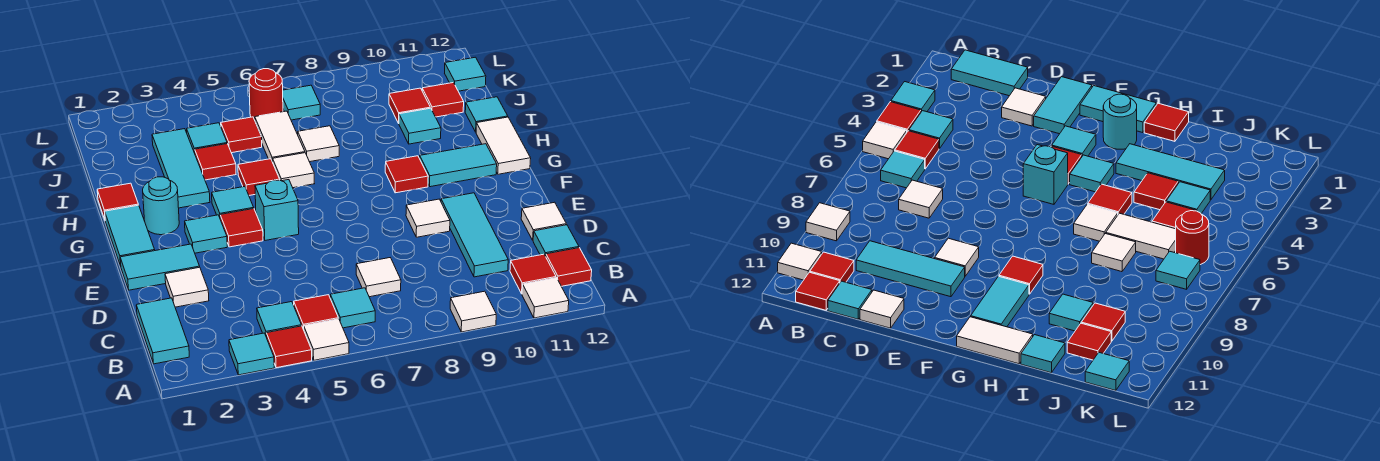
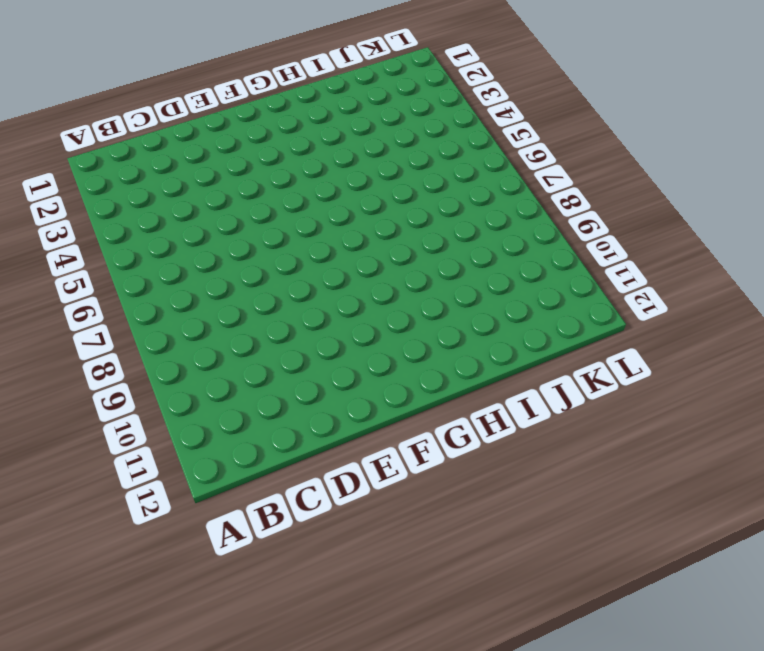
none -> cyan tile A3 level 1
none -> red tile A4 level 1
none -> white tile A5 level 1
none -> white tile A9 level 1

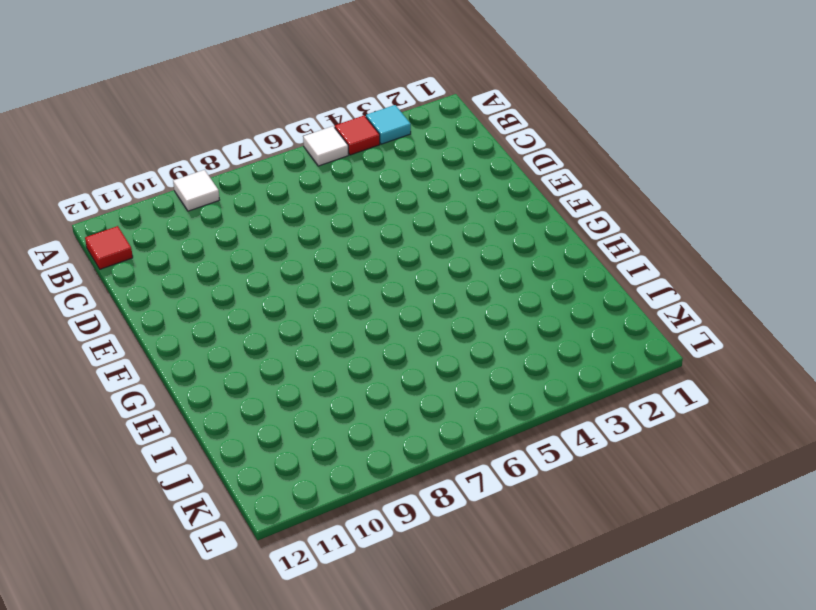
none -> white tile A11 level 1
none -> cyan tile B1:C1 level 1
none -> cyan tile B4 level 1
none -> red tile B5 level 1

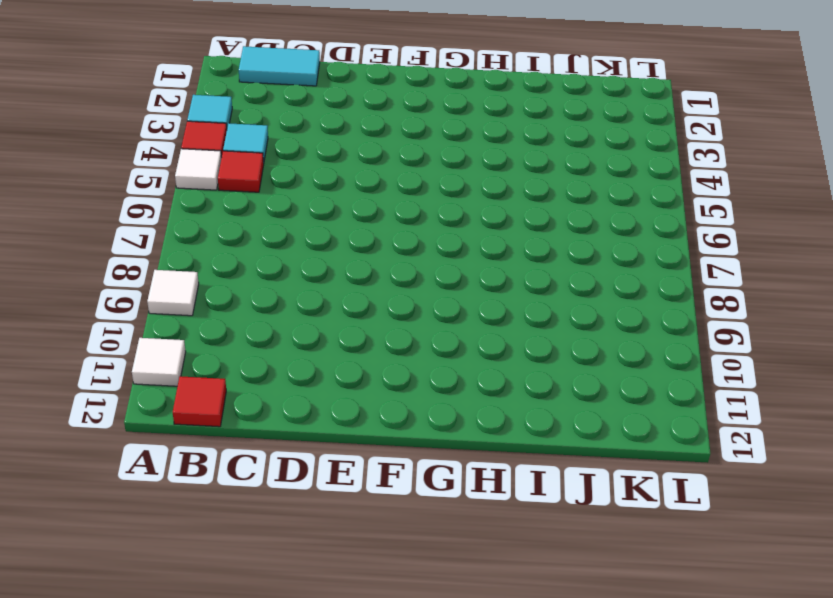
none -> cyan tile B6 level 1
none -> red tile B11 level 1
none -> white tile C7 level 1
none -> cyan tile C10:E10 level 1

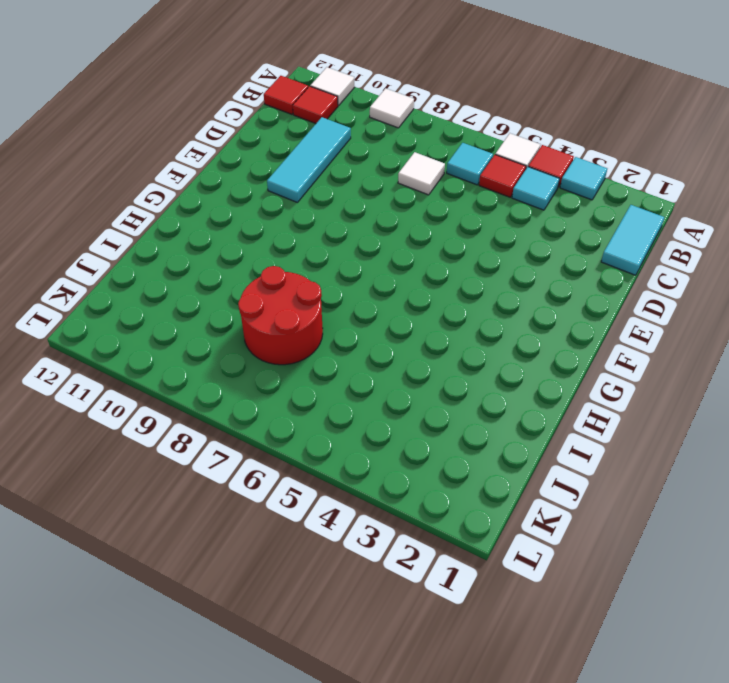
red round brick I7:J8 level 1 -> white tile I7 level 1
none -> cyan tile C12 level 1
none -> white tile D2 level 1
none -> white tile D12 level 1
none -> cyan tile E1:E2 level 1

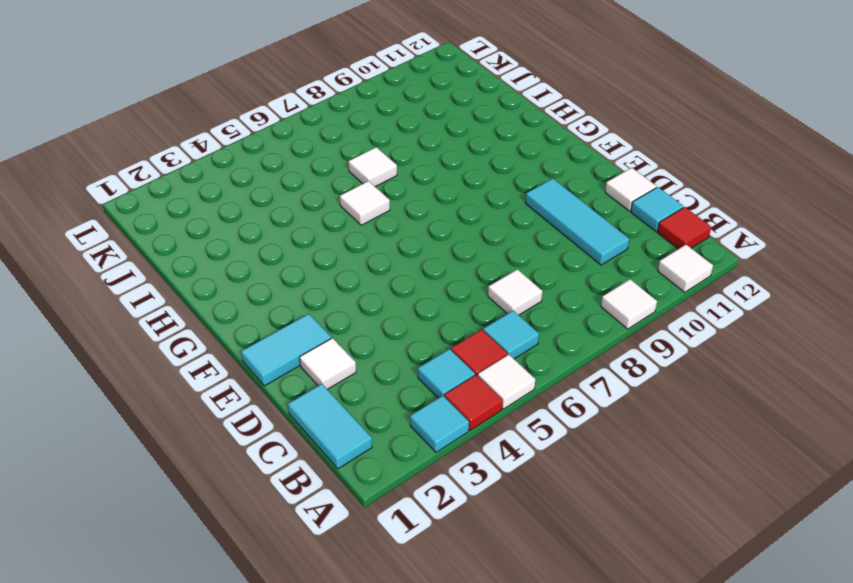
none -> red tile B11 level 1
none -> white tile E9 level 1
none -> cyan tile F1:G1 level 1
none -> cyan tile F3 level 1

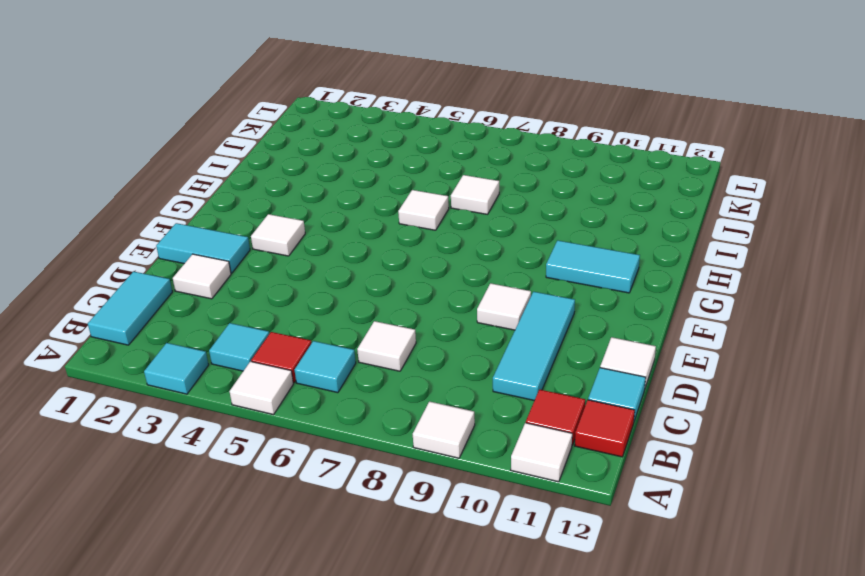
white tile F3 level 1 -> cyan tile F3 level 1
none -> red tile A4 level 1
none -> cyan tile F1:G1 level 1
none -> red tile F4 level 1
none -> cyan brick F5 level 1

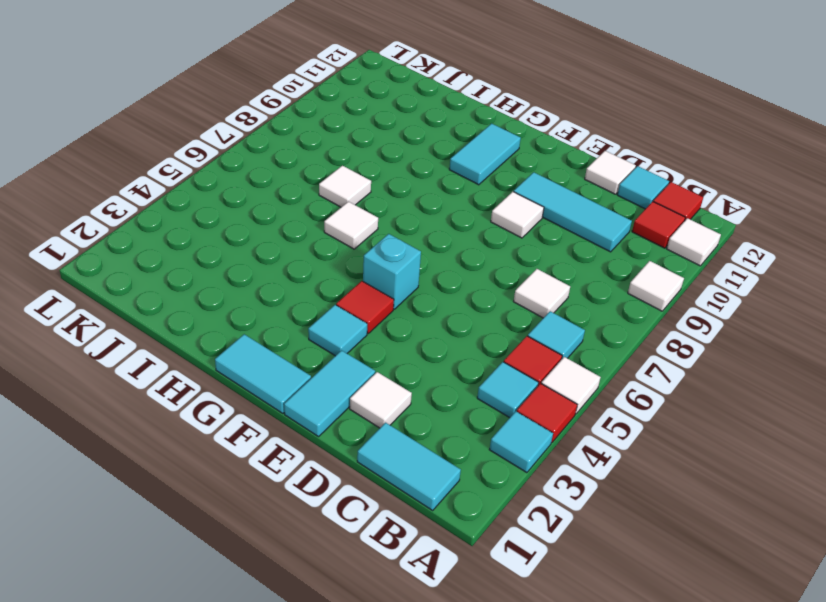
none -> cyan round brick G2 level 1
none -> cyan tile G4 level 1
none -> red tile G9 level 1
none -> white tile G12:H12 level 1

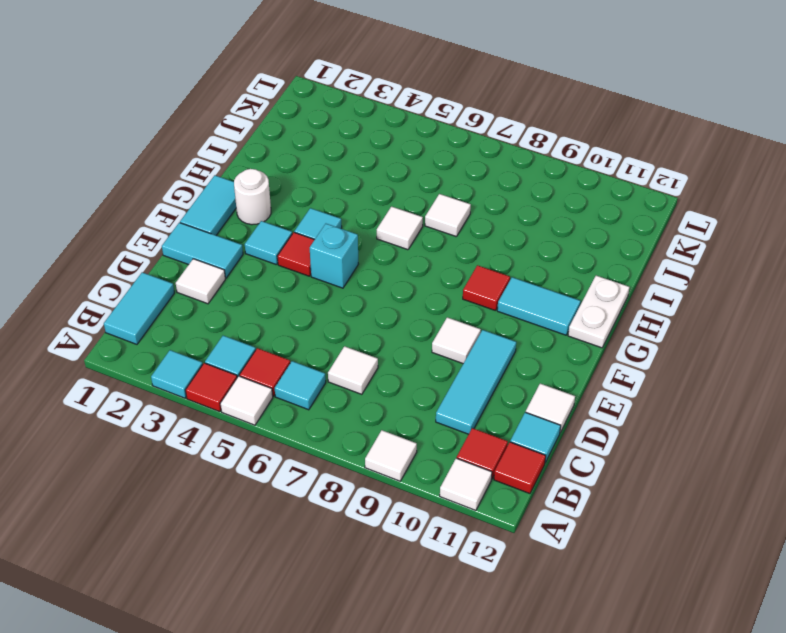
white round brick G2 level 1 -> cyan round brick G2 level 1
white plate G12:H12 level 1 -> white tile G12:H12 level 1
none -> red tile H1 level 1
none -> cyan tile H3:J3 level 1
none -> red tile H5 level 1
none -> red tile I4 level 1

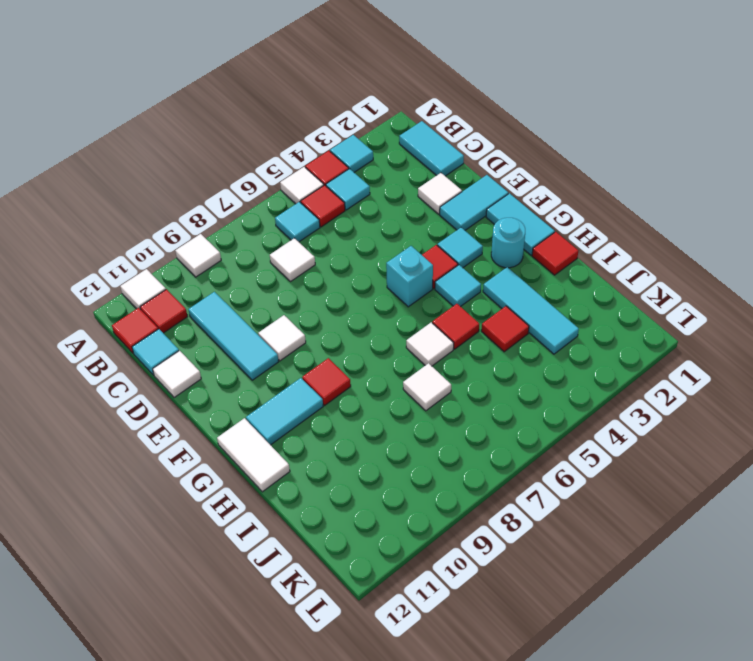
none -> white tile I6:J6 level 1
none -> cyan tile I10 level 1
none -> cyan tile I12 level 1
none -> cyan tile J4 level 1

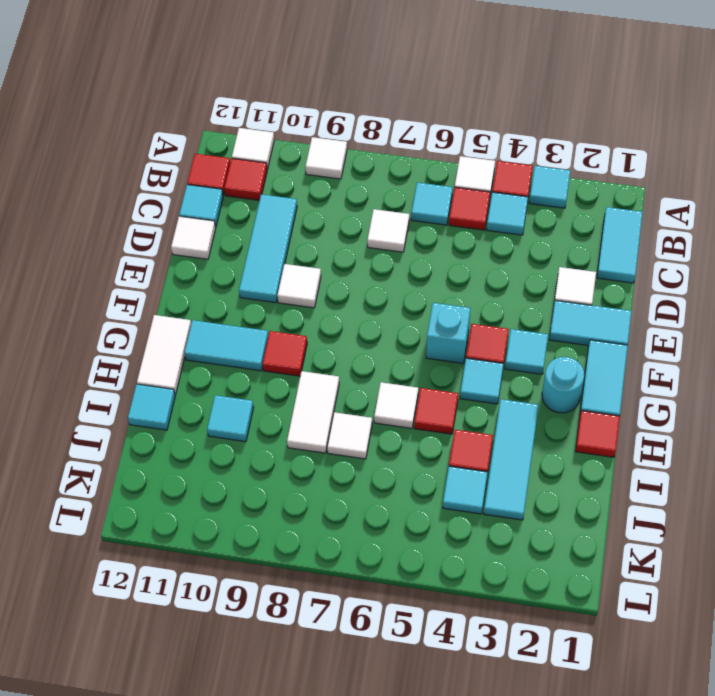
white tile H8:I8 level 1 -> white tile I6:J6 level 1
none -> red tile J5 level 1
none -> red tile J10 level 1
none -> red tile J11 level 1
none -> red round brick K6 level 1

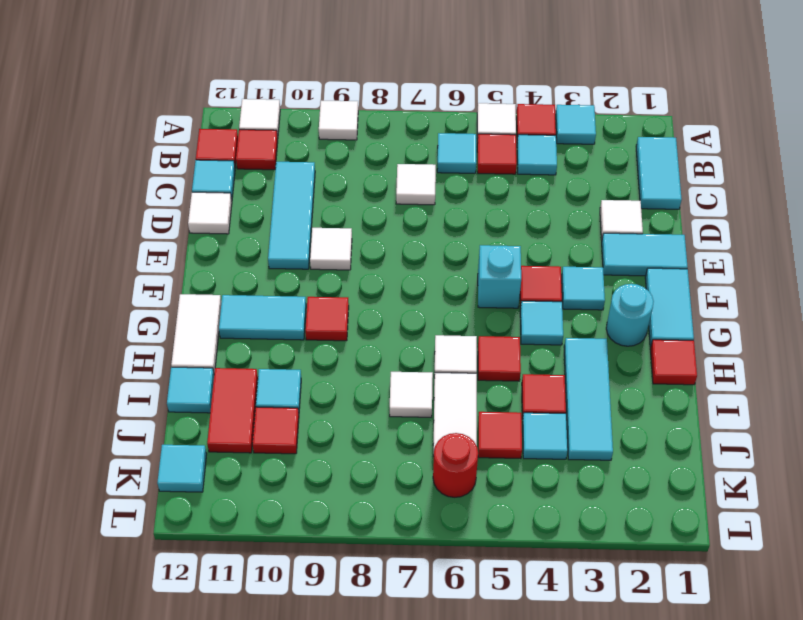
red tile I11:J11 level 1 -> red tile J11 level 1
none -> cyan tile K7 level 1

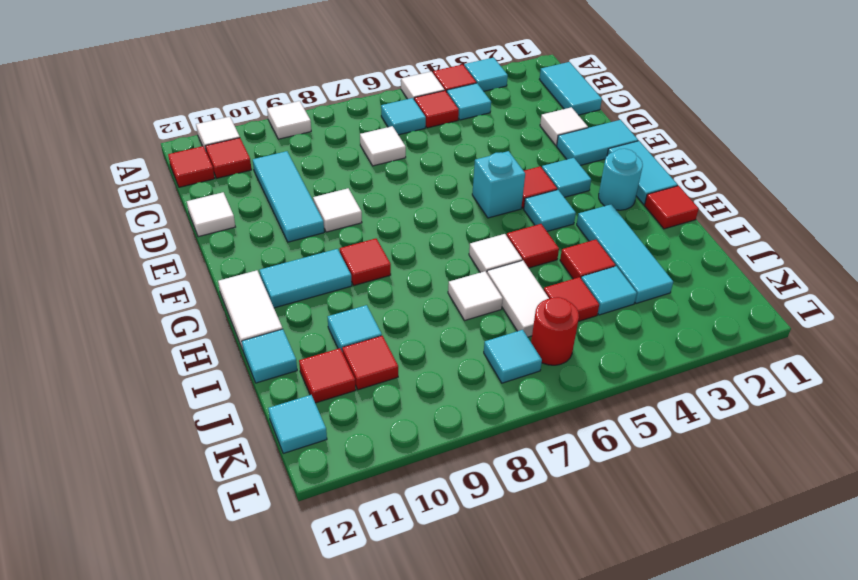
none -> cyan tile C12 level 1

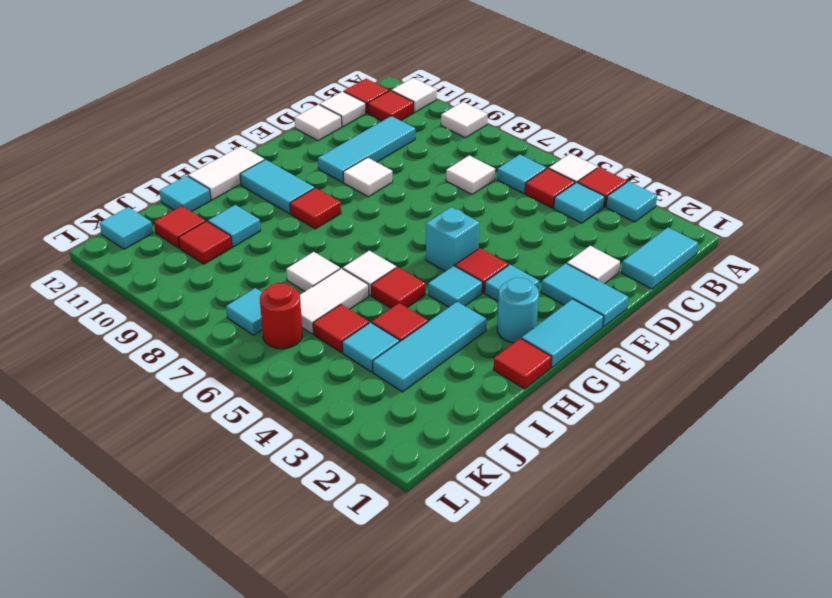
white tile C12 level 1 -> cyan tile C12 level 1

